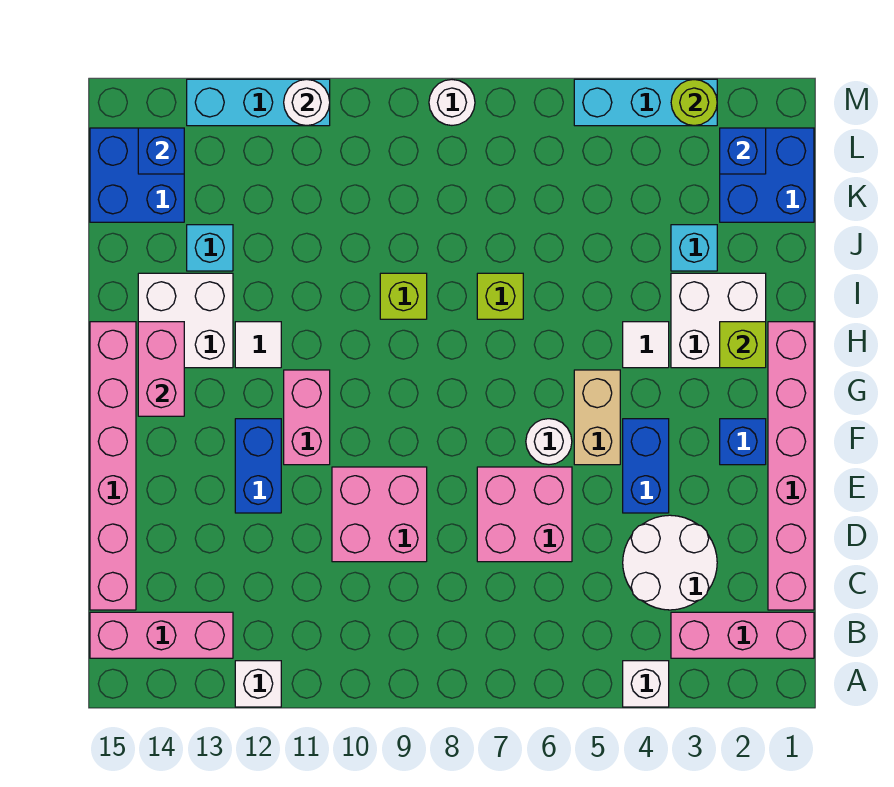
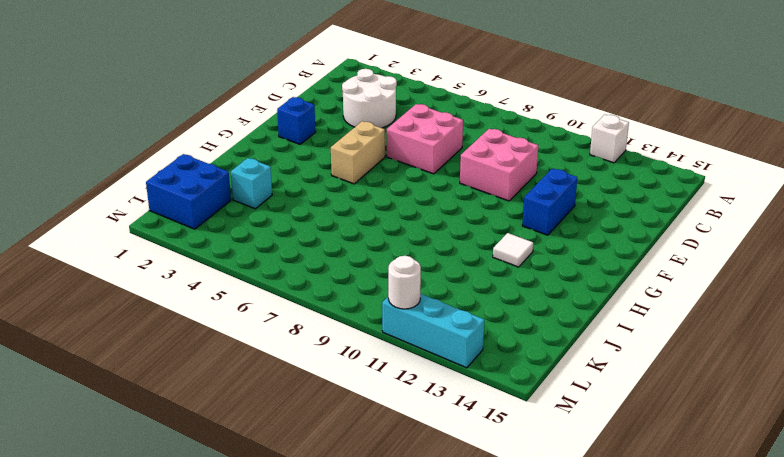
none -> white brick A4 level 1
none -> pink brick B1:B3 level 1
none -> pink brick B13:B15 level 1
none -> pink brick C1:H1 level 1

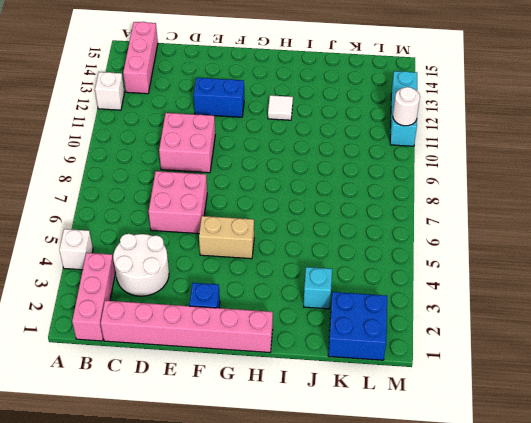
none -> pink brick C15:H15 level 1
none -> blue brick E4:F4 level 1
none -> white round brick F6 level 1
none -> pink brick F11:G11 level 1

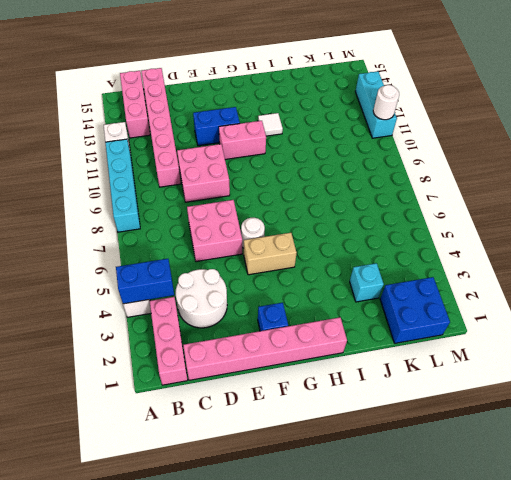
blue brick A4:B4 level 2 -> blue brick E4:F4 level 1
cyan brick A8:A11 level 1 -> none
pink brick C10:C15 level 1 -> pink brick C15:H15 level 1
none -> white brick H2:I3 level 1
none -> white tile H4 level 1
none -> white brick H13:I14 level 1
none -> lime brick I7 level 1

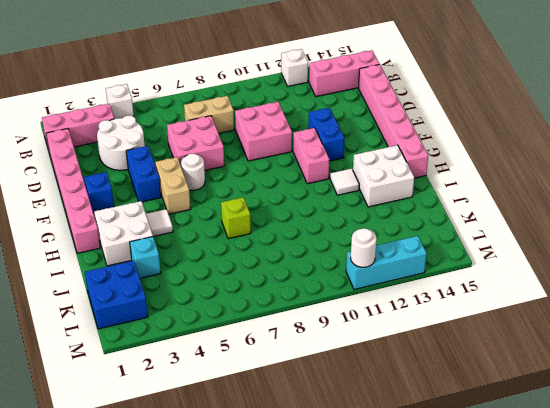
tan brick C7:C8 level 1 -> none
none -> lime brick I9 level 1
none -> cyan brick J13 level 1
none -> blue brick K14:L15 level 1
none -> cyan brick M3:M5 level 1

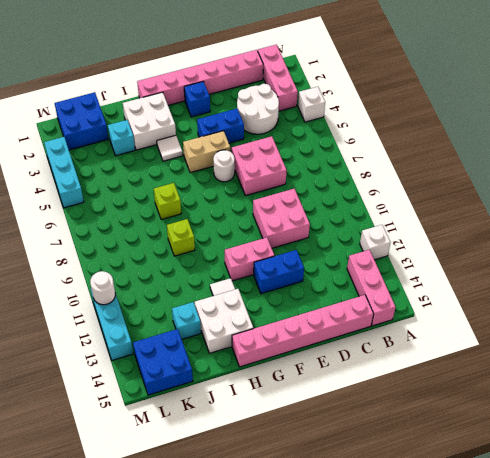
none -> white round brick M8 level 1
none -> pink brick G14:H14 level 2
none -> lime brick H2 level 2
none -> blue brick L2 level 2

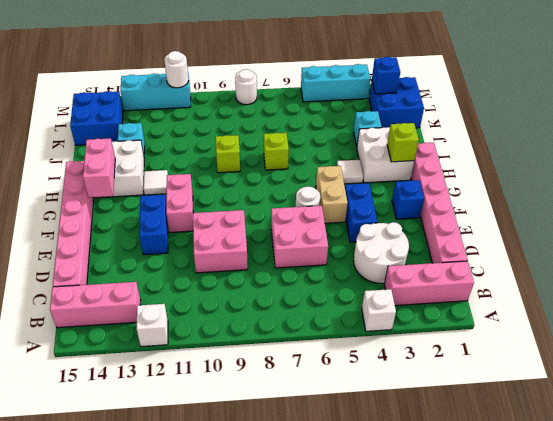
none -> blue brick L14 level 2
none -> lime round brick M3 level 2

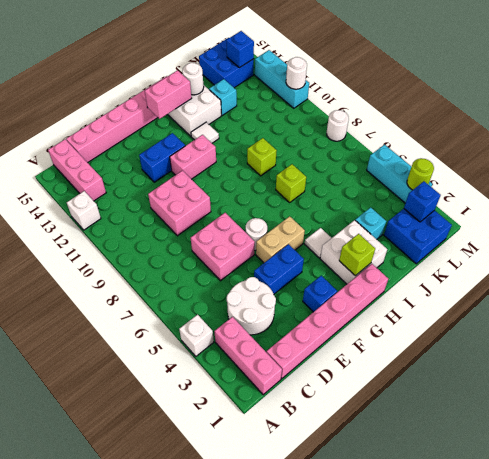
white round brick I14 level 2 -> none

